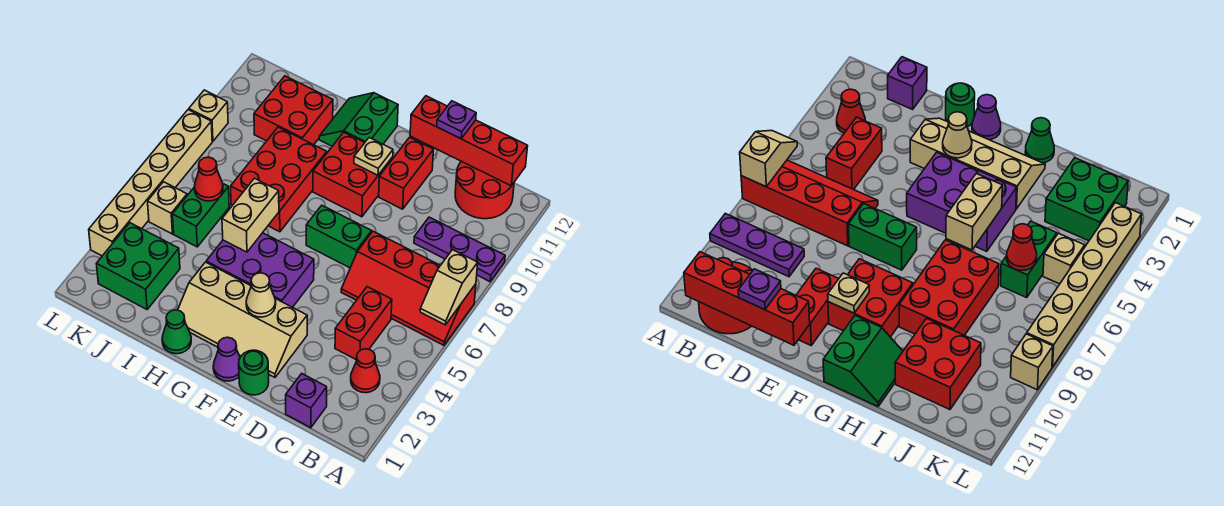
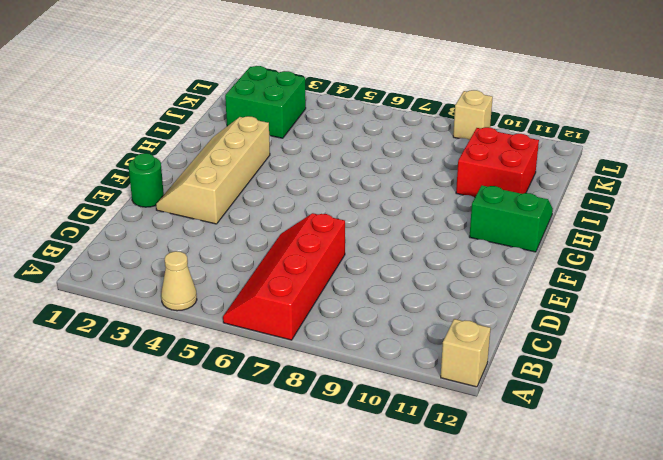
tan cone A4 level 1 -> tan cone F3 level 2
tan brick A12 level 1 -> tan brick K5 level 1
none -> purple plate A9:C9 level 1
none -> red cone B3 level 1
none -> red round brick B11:C12 level 1

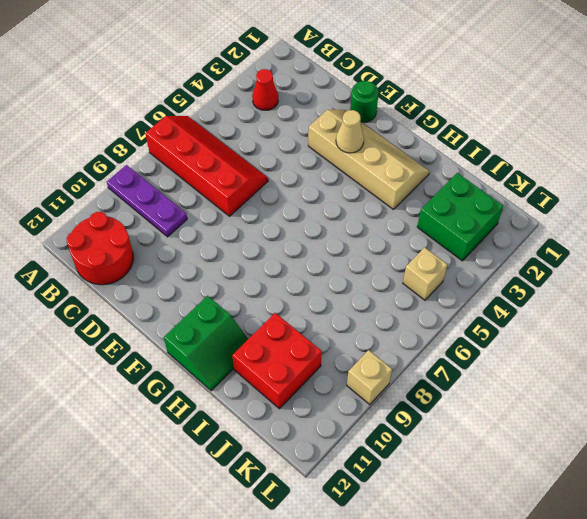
none -> purple brick C1 level 1
none -> red brick C4:C5 level 1
none -> green brick E7:F7 level 1

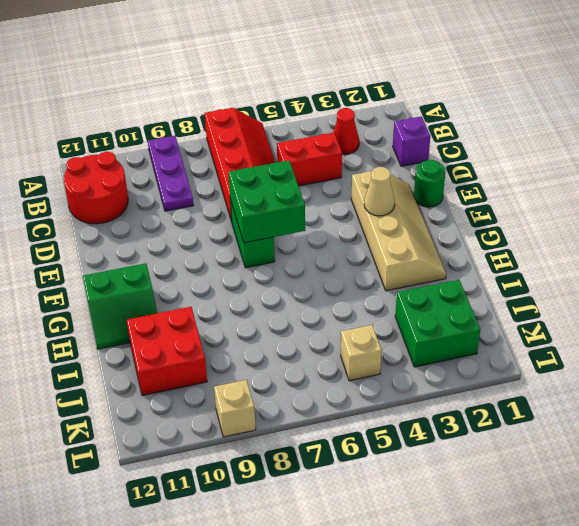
green brick E6:F7 level 2 -> none
none -> red brick E10:E11 level 1
none -> purple cone F1 level 1
none -> purple brick F4:H5 level 1

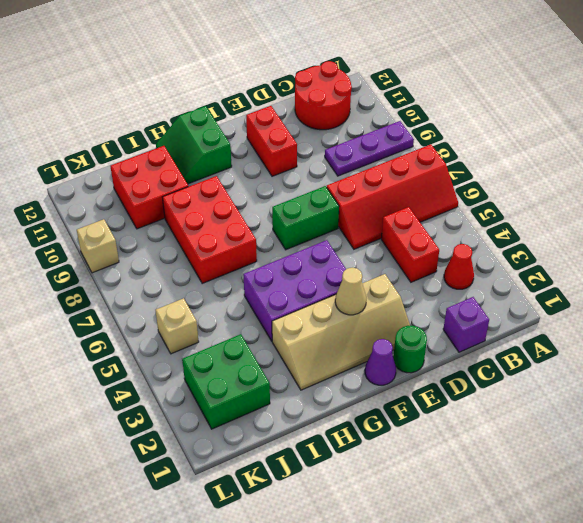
none -> red brick F9:G10 level 1
none -> green cone H1 level 1
none -> green brick J5:J6 level 1

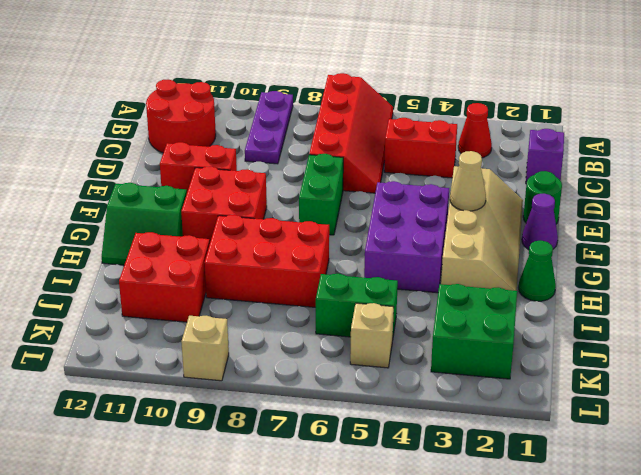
none -> tan brick L3:L8 level 1
none -> tan slope A6:A7 level 2 top 7
none -> red brick B12:E12 level 2

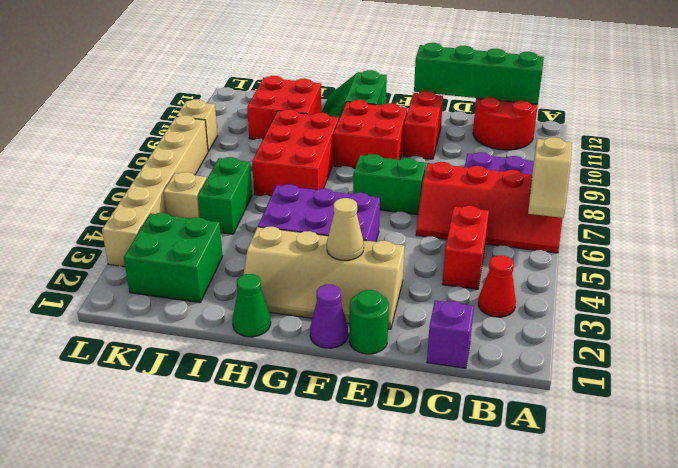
green brick B12:E12 level 2 -> red brick B12:E12 level 2
none -> tan plate F10 level 2
none -> tan brick H5:H6 level 2
none -> red cone J6 level 2

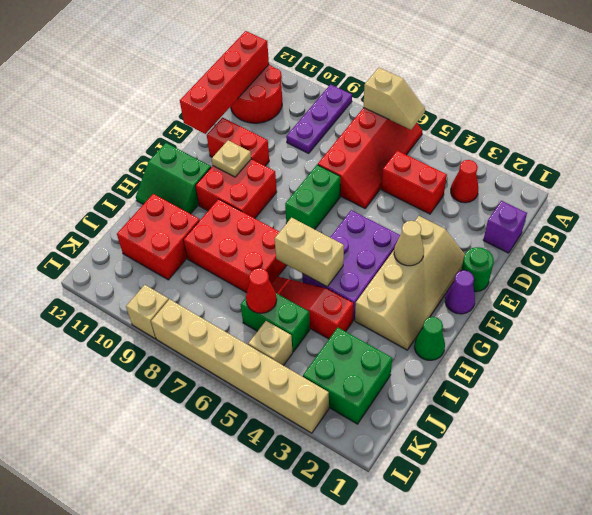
red slope I4:I6 level 1 top 4 -> none
none -> purple plate D12 level 3

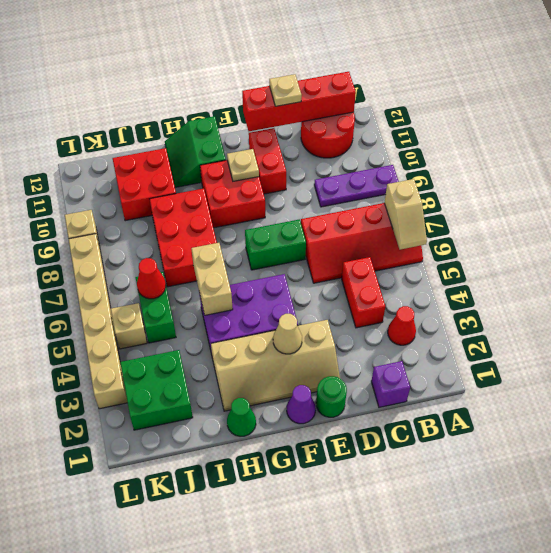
tan plate D12 level 3 -> purple plate D12 level 3

